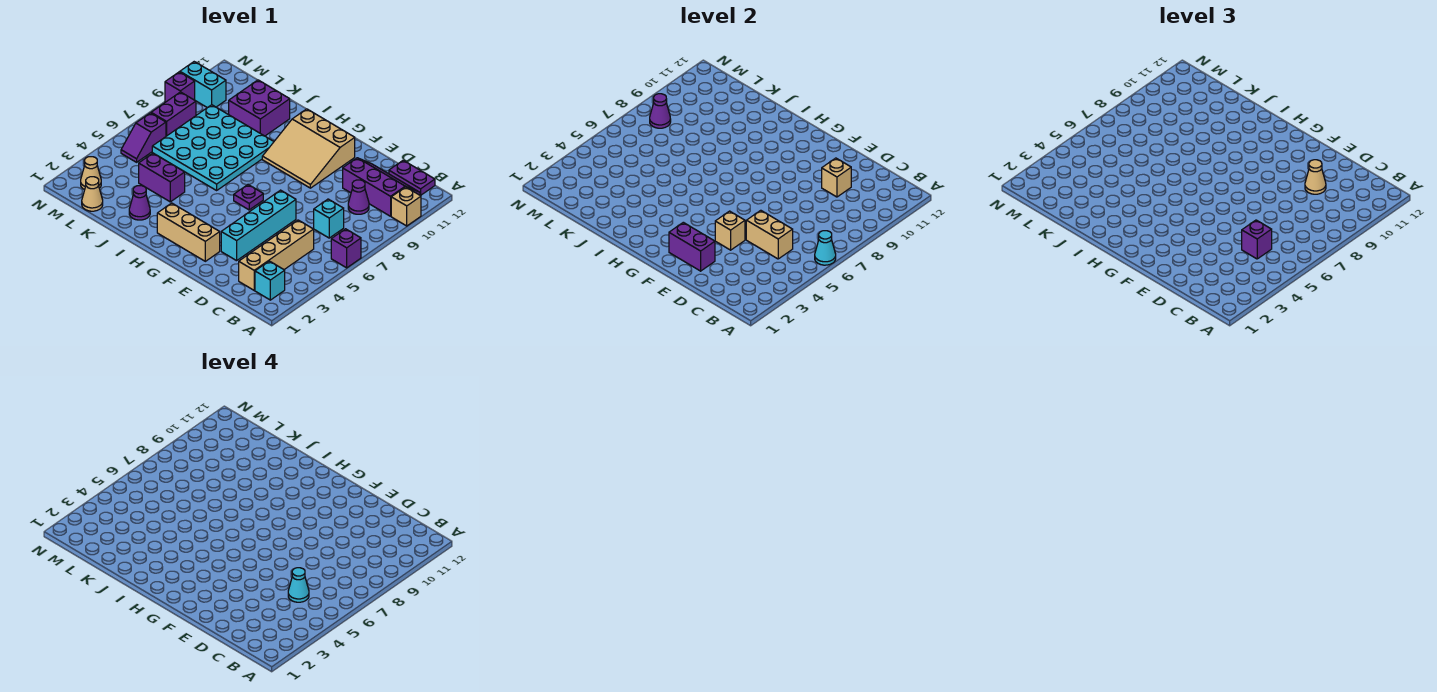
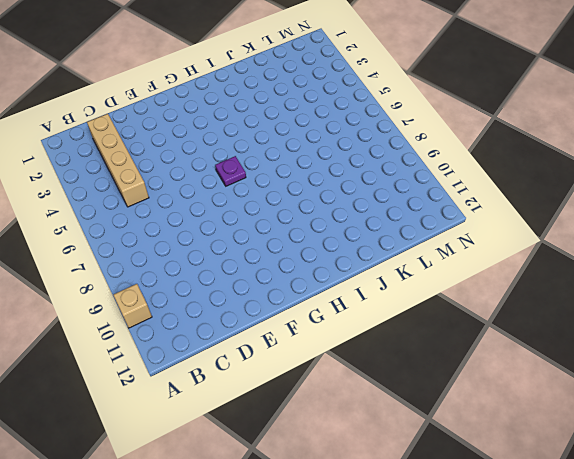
none -> purple brick A6 level 1
none -> cyan brick B2 level 1
none -> purple slope B10:D11 level 1 top 10
none -> purple plate B12:C12 level 1

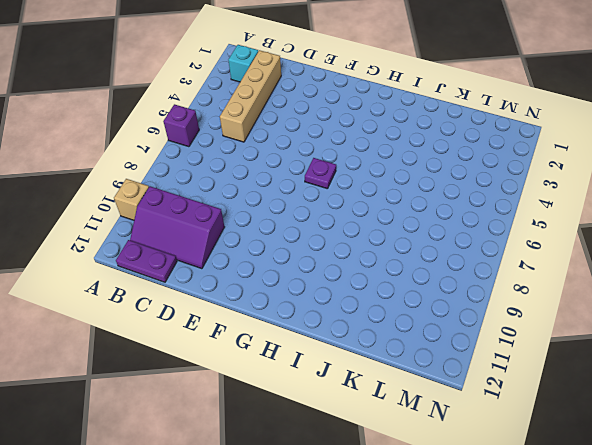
none -> cyan brick C7 level 1
none -> purple cone C9 level 1
none -> cyan brick E3:E6 level 1
none -> tan brick F2:H2 level 1

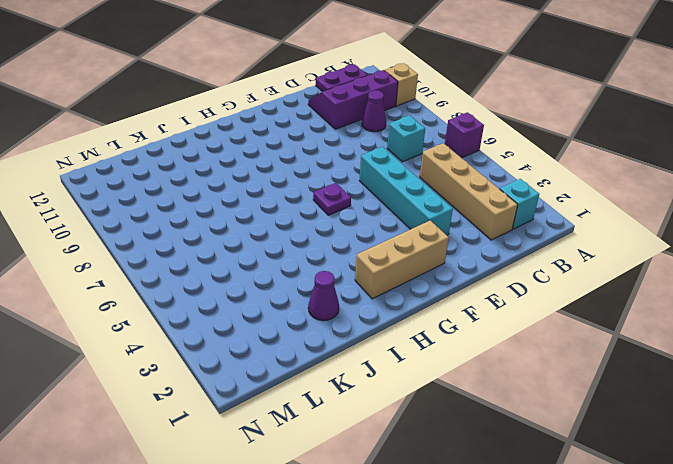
none -> tan slope F9:H11 level 1 top 11
none -> cyan plate I6:L9 level 1
none -> purple brick J4:K4 level 1
none -> purple brick J10:K11 level 1

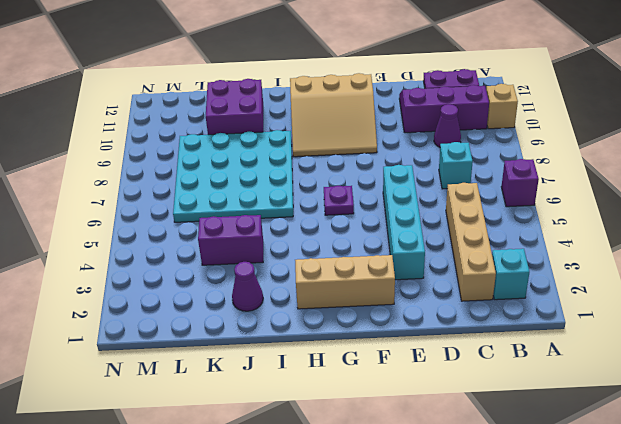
none -> tan cone L1 level 1
none -> tan cone M2 level 1
none -> purple slope M5:M6 level 1 top 6
none -> purple brick M7:M8 level 1

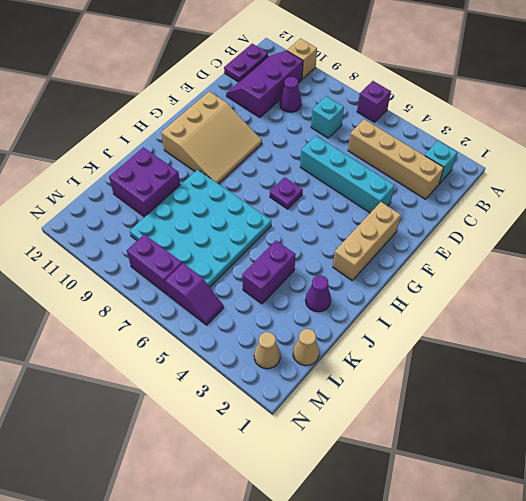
none -> cyan brick M10:N10 level 1
none -> purple brick N9 level 1
none -> cyan cone A6 level 2
none -> tan brick C5:D5 level 2

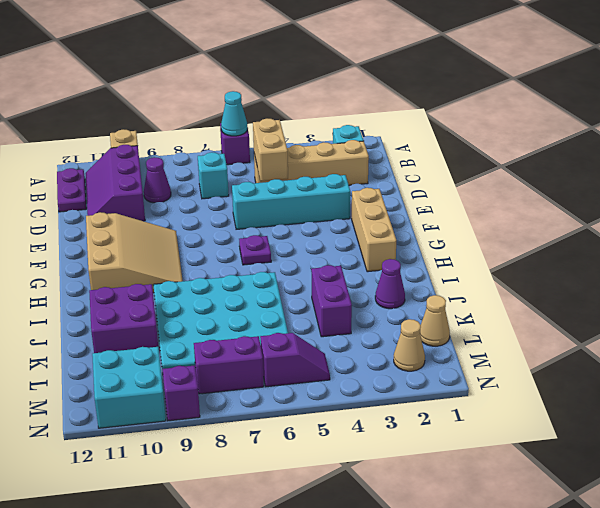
cyan brick M10:N11 level 1 -> cyan brick M10:N10 level 1
none -> tan brick D10 level 2
none -> purple brick E2:F2 level 2
none -> tan brick E4 level 2
none -> purple cone M8 level 2

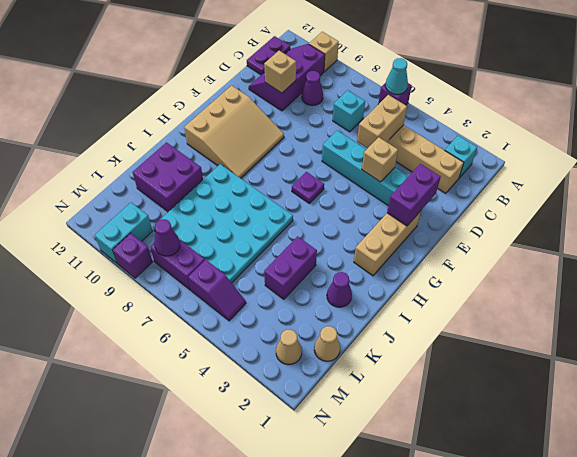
none -> purple brick C5 level 3
none -> tan cone D10 level 3
none -> cyan cone C5 level 4

